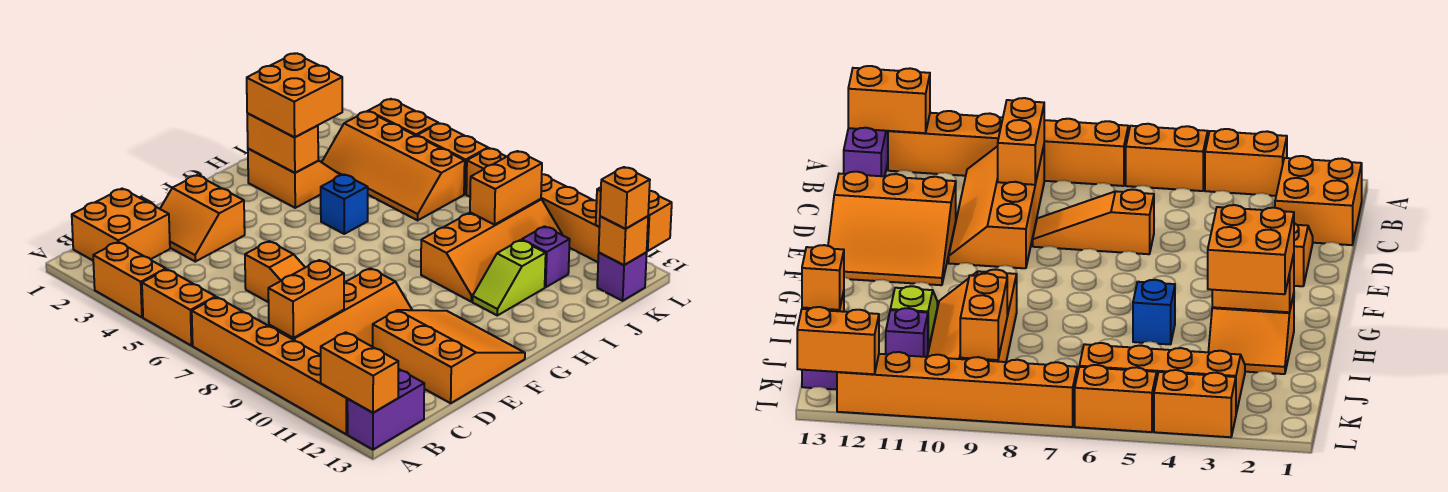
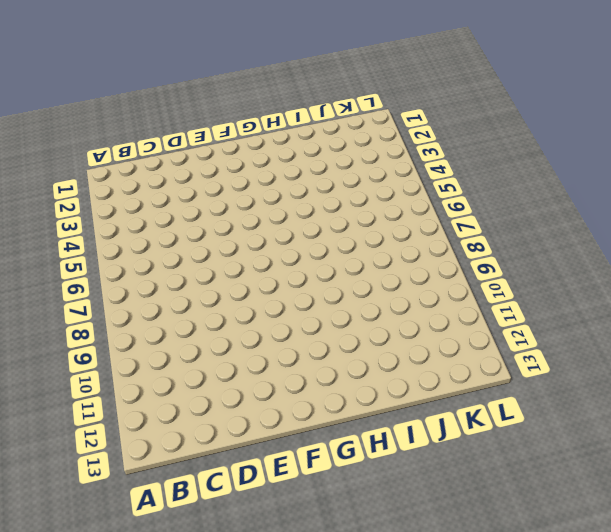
none -> orange brick A3:A4 level 1
none -> orange brick A5:A6 level 1
none -> orange brick A7:A12 level 1

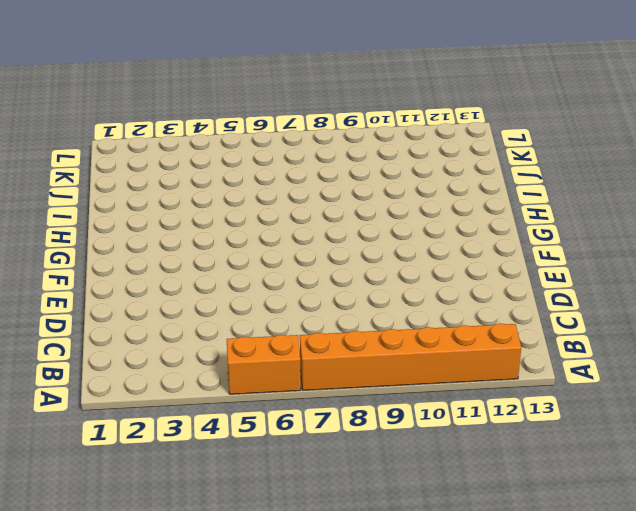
none -> orange brick A3:A4 level 1
none -> purple brick A13:B13 level 1
none -> orange brick B1:C2 level 1

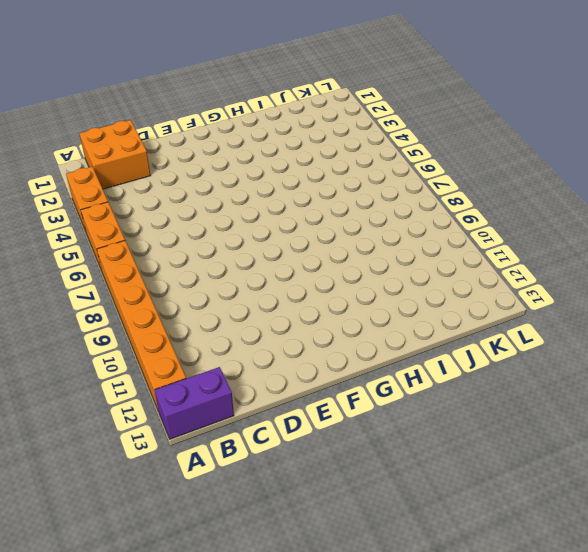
none -> orange slope B9:E10 level 1 top 9
none -> orange slope D2:E3 level 1 top E
none -> orange slope D6:D8 level 1 top 6

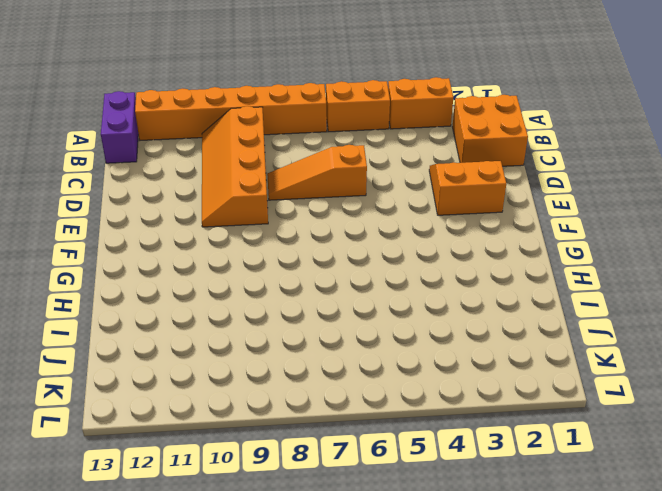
none -> orange slope D11:F13 level 1 top D
none -> orange slope H2:I3 level 1 top H
none -> blue brick H5 level 1

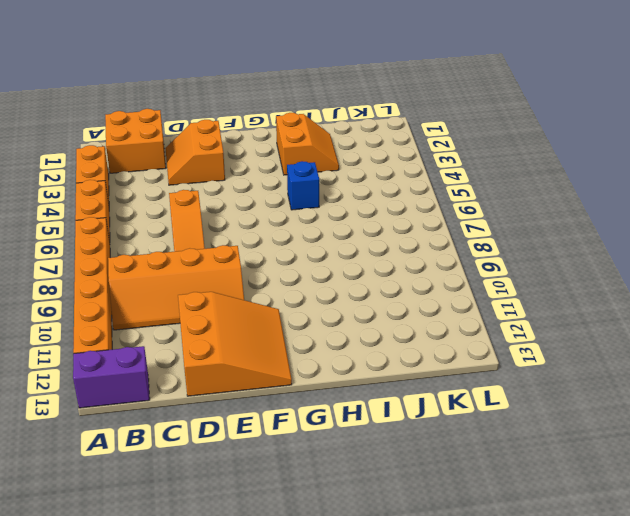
none -> orange slope H9:K10 level 1 top 9
none -> lime slope H11:I11 level 1 top I
none -> orange slope J3:K6 level 1 top K

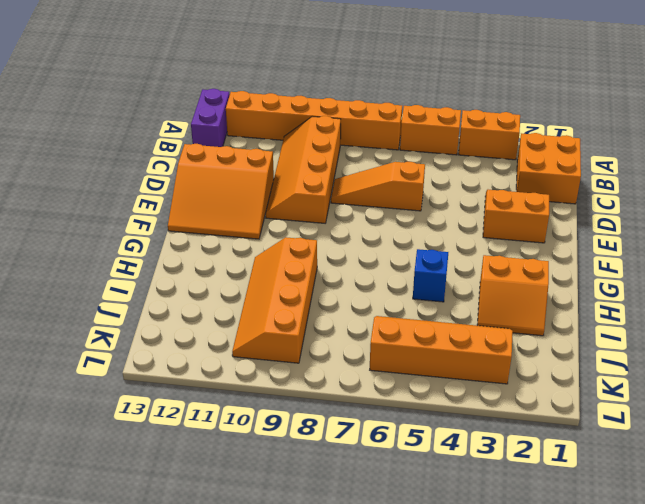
none -> lime slope H11:I11 level 1 top I
none -> purple brick J11 level 1
none -> purple brick K13 level 1

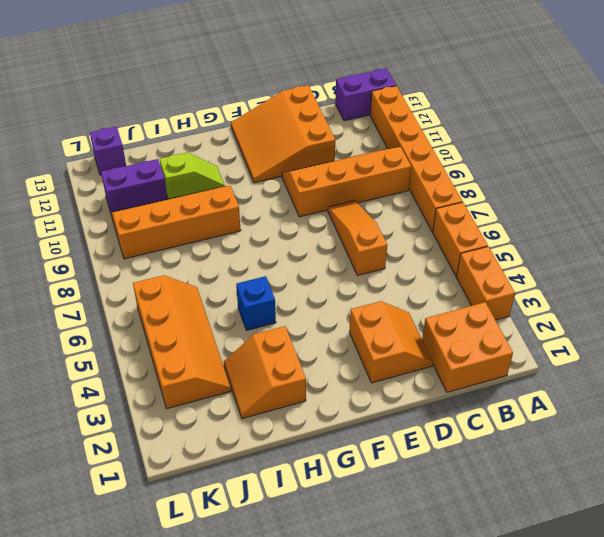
purple brick J11:K11 level 1 -> purple brick J11 level 1
none -> orange brick L3:L4 level 1
none -> orange brick L5:L6 level 1
none -> orange brick L7:L12 level 1

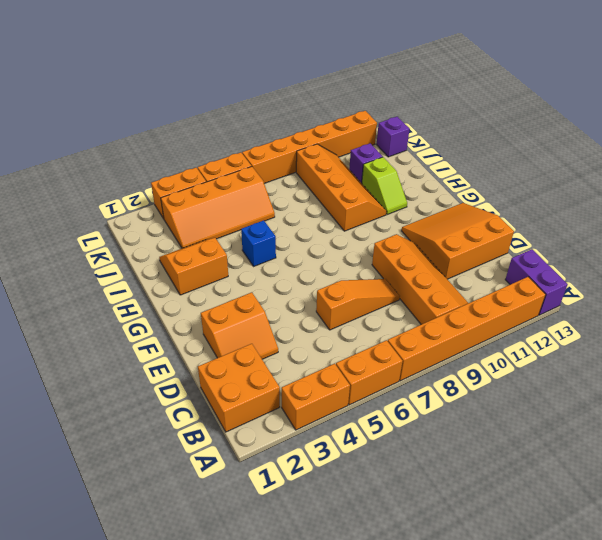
none -> orange brick A12:A13 level 2
none -> orange brick B9:C9 level 2
none -> orange brick H2:H3 level 2

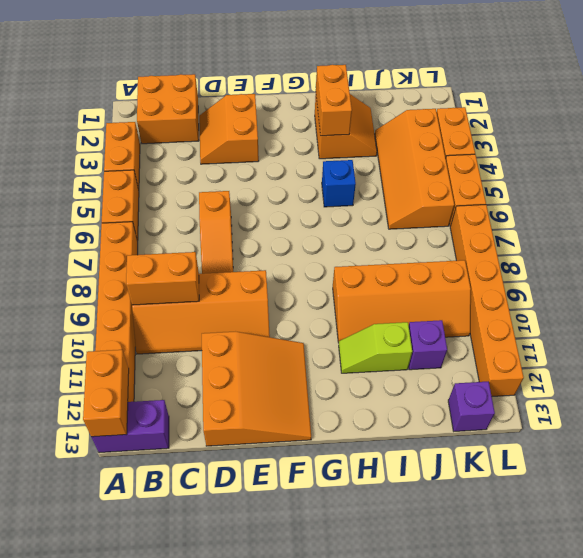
none -> orange brick J9:K9 level 2
none -> orange brick K13 level 2
none -> orange brick L12:L13 level 2

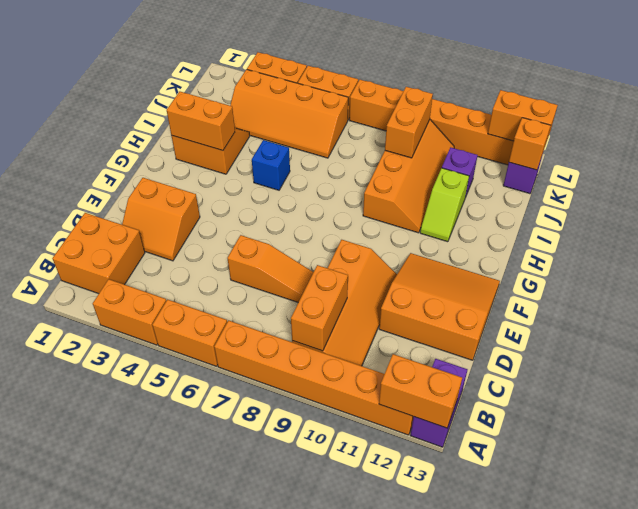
none -> orange brick H2:I3 level 3
none -> orange brick K13 level 3

